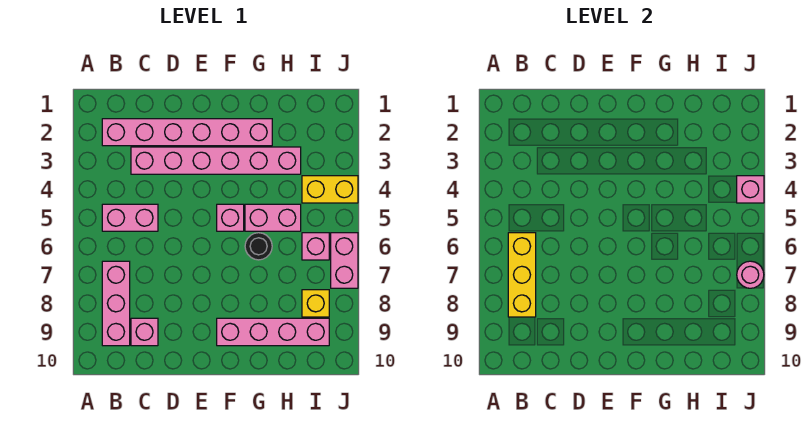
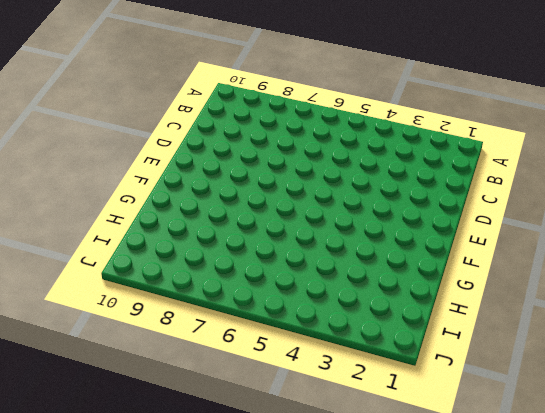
none -> pink brick B2:G2 level 1
none -> pink brick B5:C5 level 1
none -> pink brick B7:B9 level 1

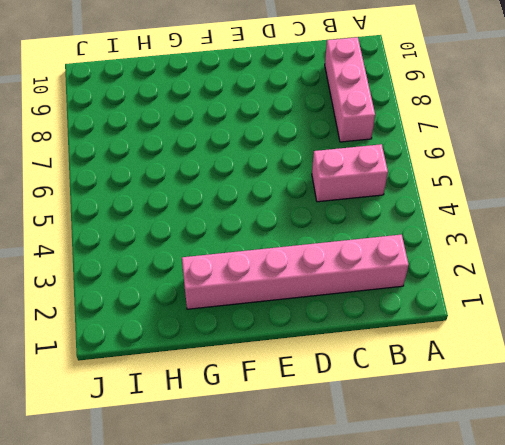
none -> pink brick C3:H3 level 1
none -> pink brick C9 level 1
none -> pink brick F5 level 1

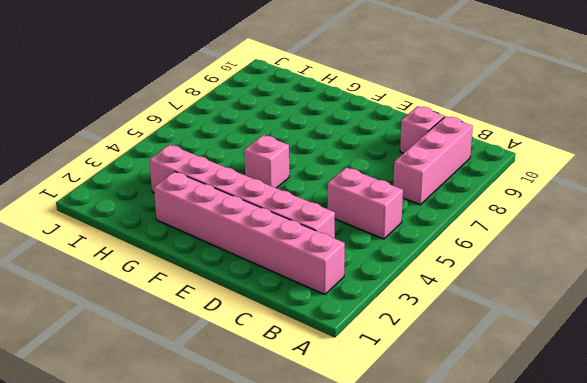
none -> pink brick F9:I9 level 1
none -> pink brick G5:H5 level 1
none -> black round brick G6 level 1

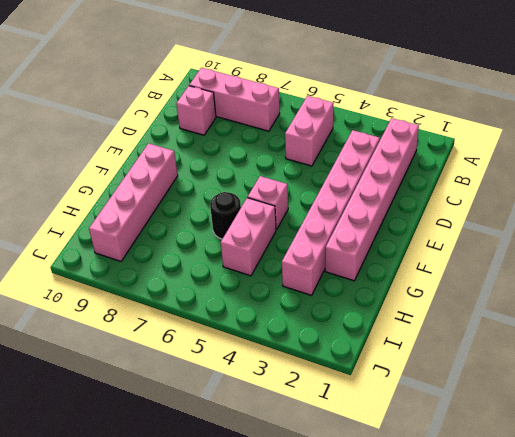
none -> yellow brick I4:J4 level 1
none -> pink brick I6 level 1
none -> yellow brick I8 level 1

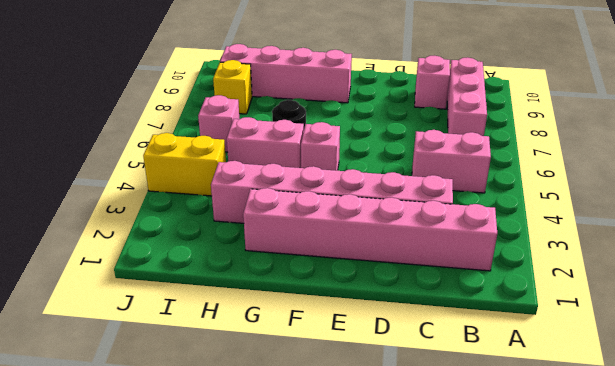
none -> pink brick J6:J7 level 1
none -> yellow brick B6:B8 level 2
none -> pink brick J4 level 2

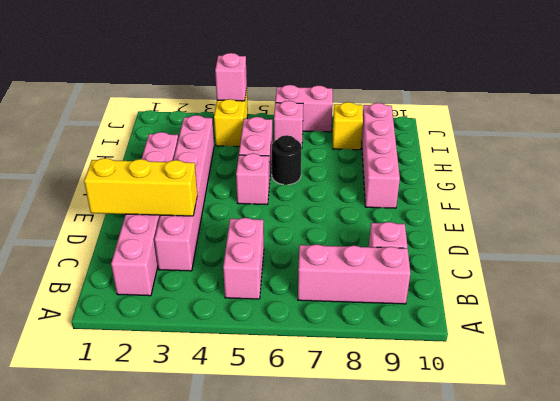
yellow brick D1:D3 level 2 -> yellow brick B6:B8 level 2
none -> pink round brick J7 level 2

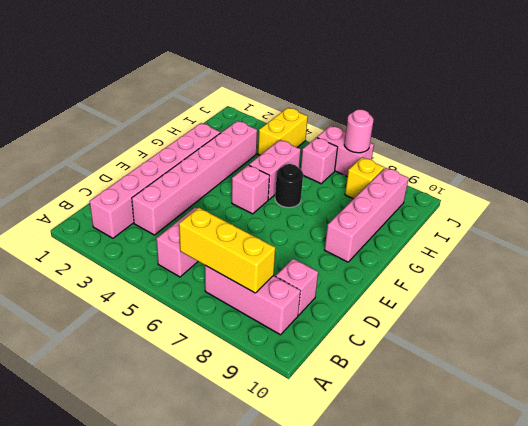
none -> pink brick J4 level 2

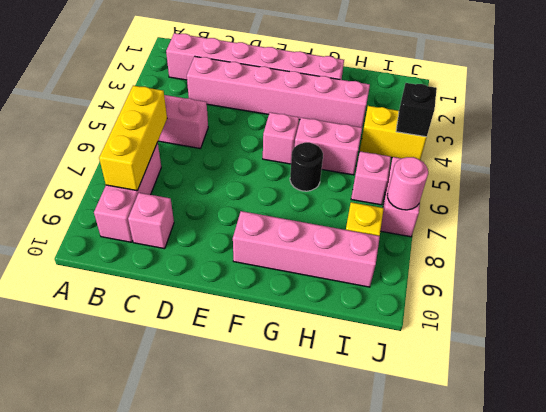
black brick J4 level 2 -> pink brick J4 level 2

